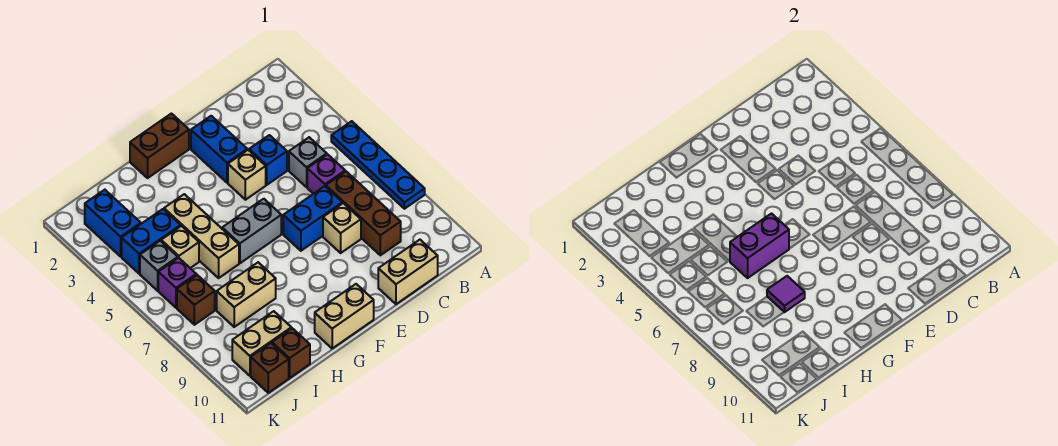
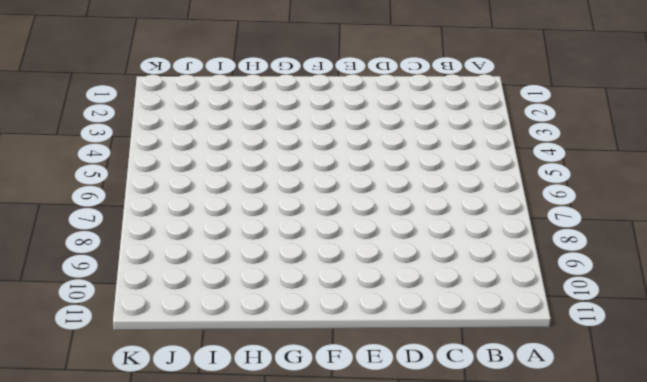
none -> blue plate A5:A8 level 1
none -> grey brick C5 level 1
none -> purple brick C6 level 1

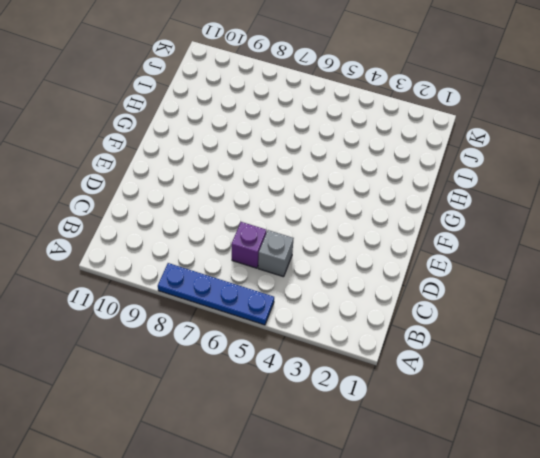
none -> brown brick C7:C9 level 1
none -> tan brick C11:D11 level 1
none -> blue brick D4 level 1

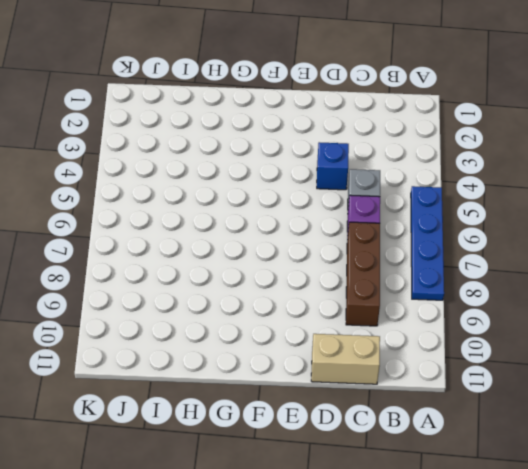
none -> blue brick D7:E7 level 1
none -> tan brick D8 level 1
none -> blue brick E2:E3 level 1

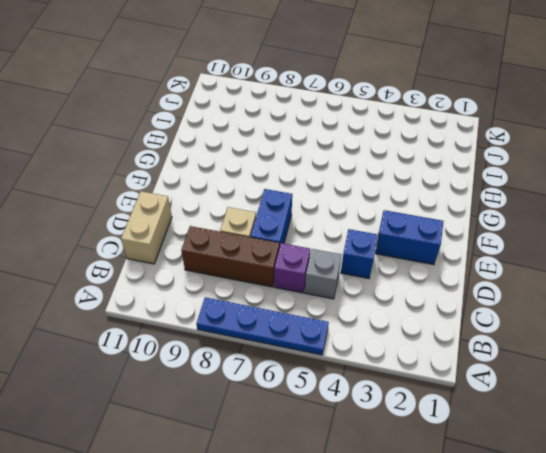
none -> tan brick E4 level 1
none -> brown brick F1:G1 level 1
none -> grey brick F6:G6 level 1

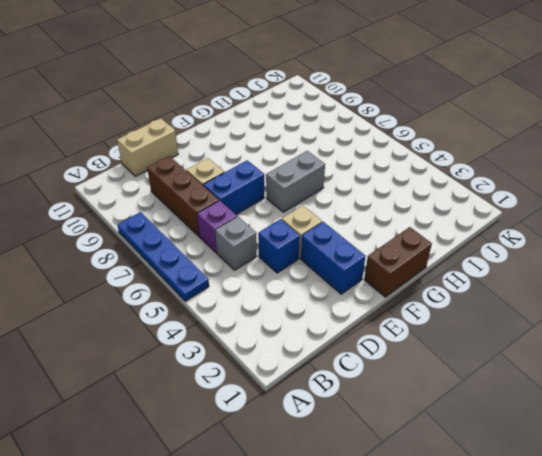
none -> tan brick F11:G11 level 1
none -> tan brick H4:H6 level 1
none -> tan brick H8:I8 level 1

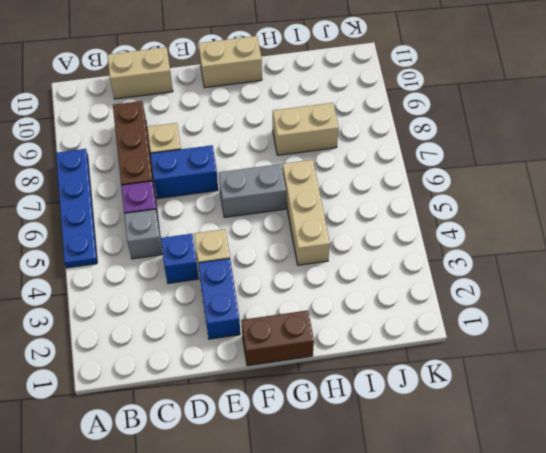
none -> blue brick I4:J4 level 1
none -> tan brick I5 level 1
none -> tan brick I10:J10 level 1

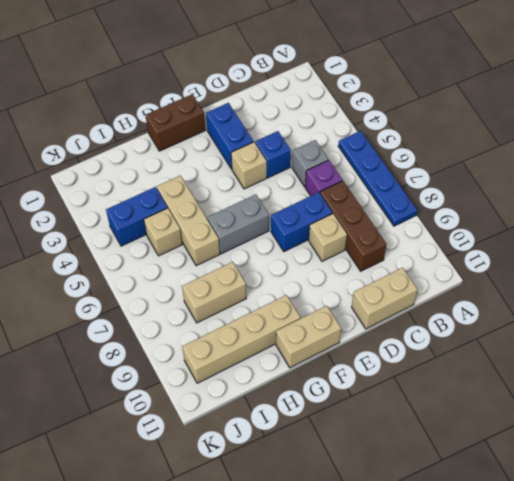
tan brick G10:J10 level 1 -> tan brick I10:J10 level 1
none -> brown brick I11 level 1
none -> blue brick J2:J3 level 1
none -> grey brick J5 level 1

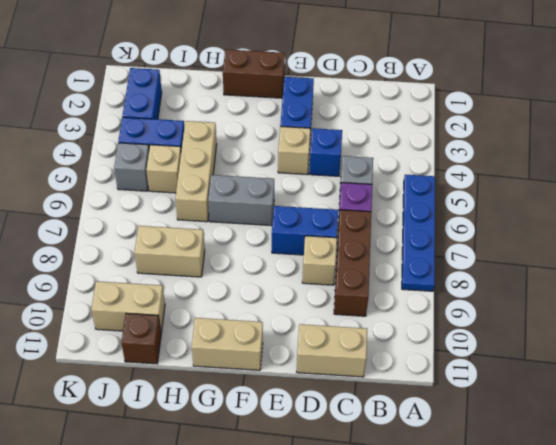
none -> purple brick J6 level 1
none -> brown brick J7 level 1
none -> brown brick J11 level 1

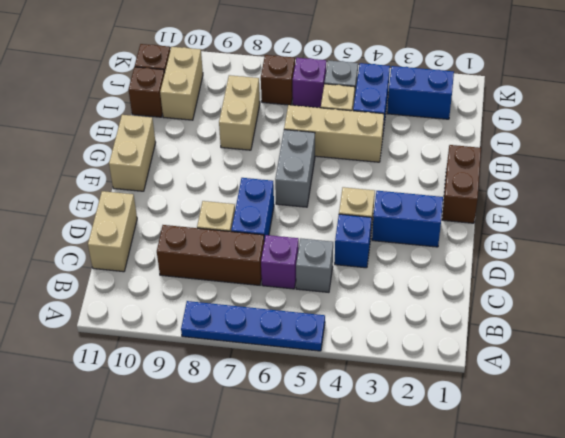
none -> purple brick G6:H6 level 2
none -> purple tile H8 level 2

